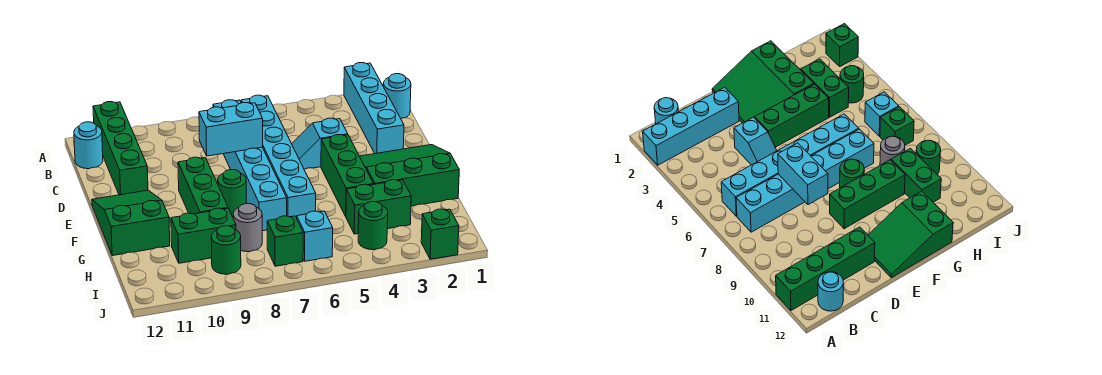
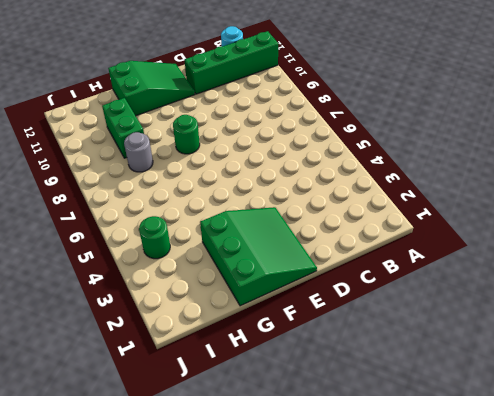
none -> cyan brick A2:D2 level 1
none -> cyan round brick B1 level 1
none -> cyan brick B6:G6 level 1

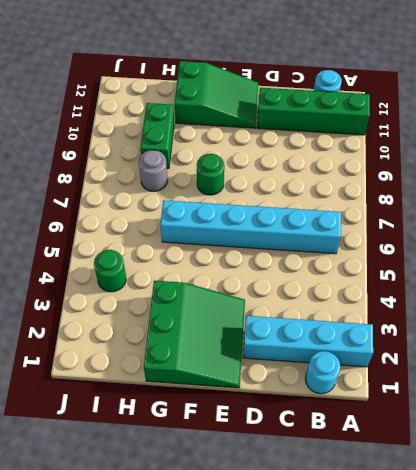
none -> cyan brick B7:G7 level 1
none -> cyan slope D4:D5 level 1 top 4
none -> green brick E4:G4 level 1

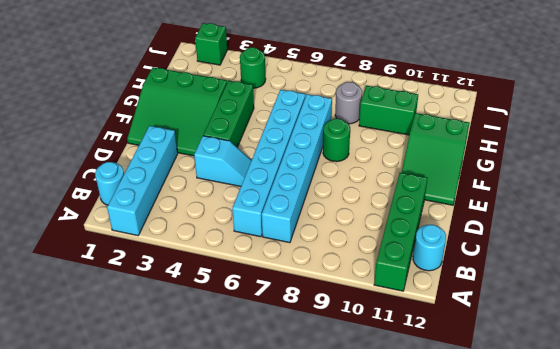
none -> green brick E9:G9 level 1
none -> green brick H3:H4 level 1
none -> cyan brick I6 level 1

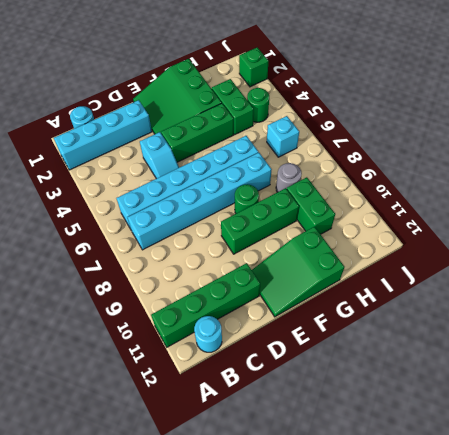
none -> green brick I7 level 1
none -> green round brick I9 level 1
none -> cyan brick D7:D8 level 2

